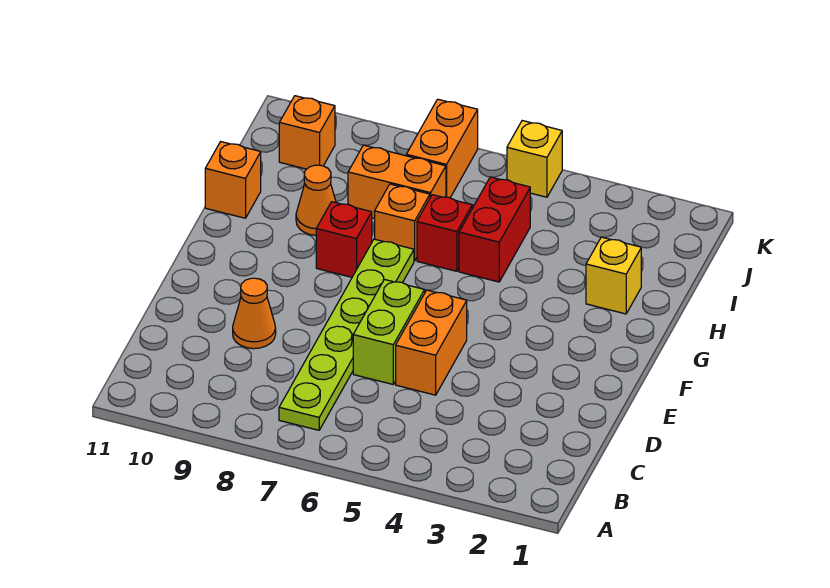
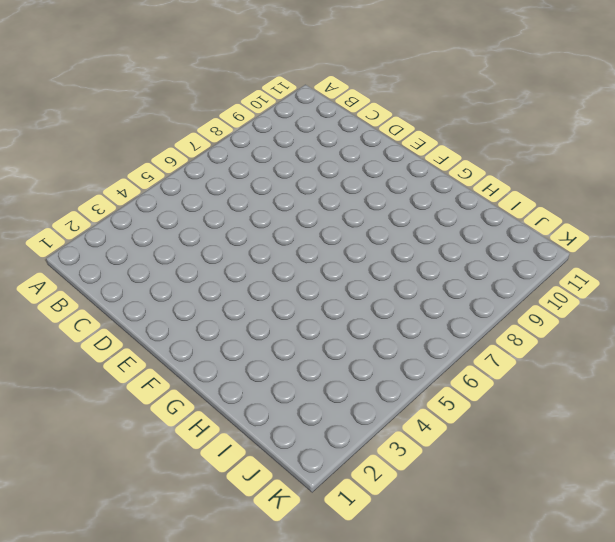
none -> lime plate B7:G7 level 1
none -> orange brick D5:E5 level 1
none -> lime brick D6:E6 level 1

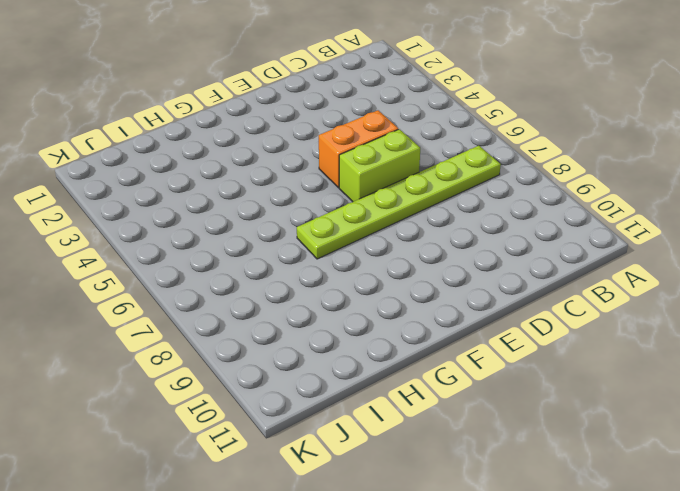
none -> orange cone D9 level 1
none -> red brick G8 level 1
none -> yellow brick H2 level 1

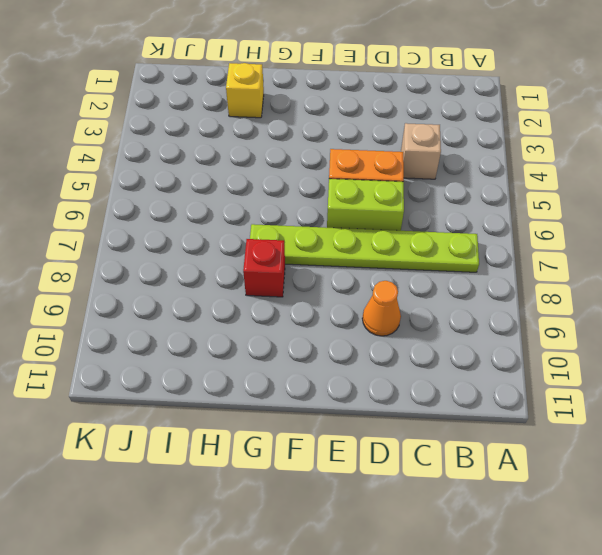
tan brick C4 level 1 -> none
none -> red brick H5:I5 level 1
none -> red brick H6 level 1
none -> orange brick H7 level 1

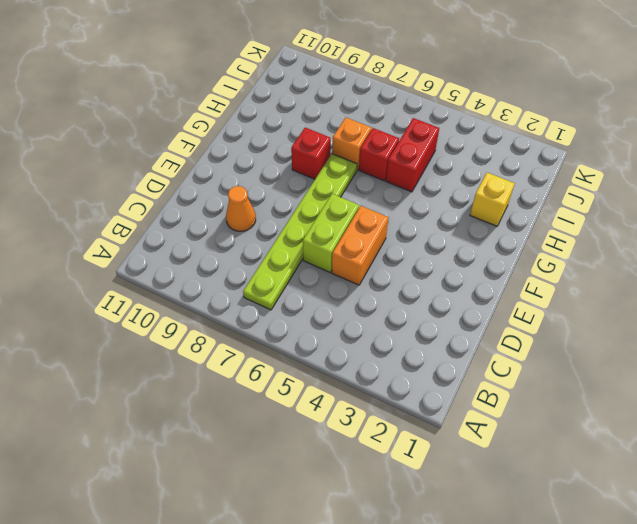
none -> orange cone H9 level 1
none -> orange brick H11 level 1
none -> orange brick I7:I8 level 1

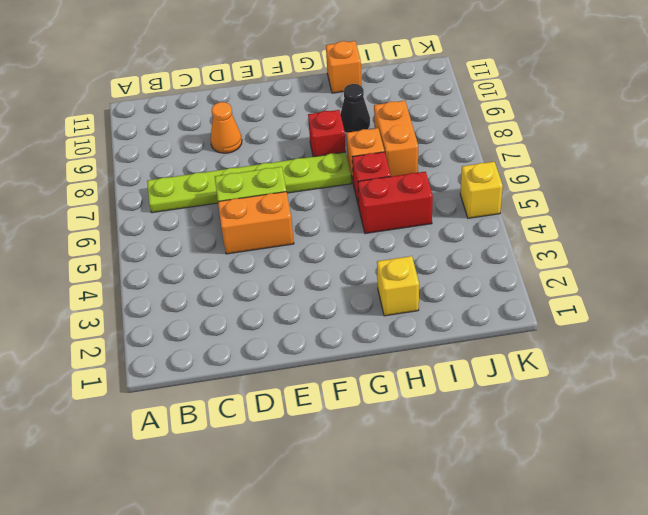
black cone H9 level 1 -> orange cone H9 level 1
none -> orange brick J7:K7 level 1
none -> orange brick J10 level 1

